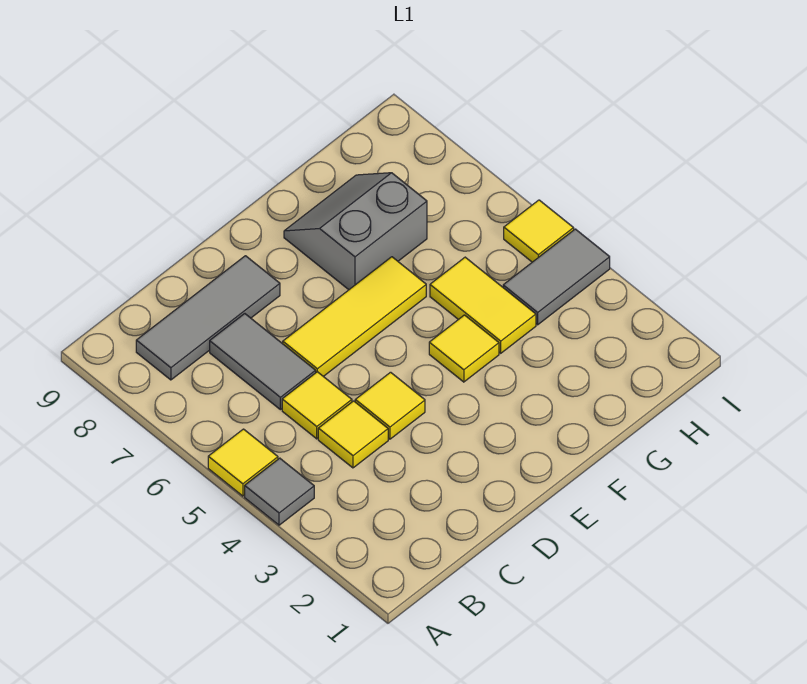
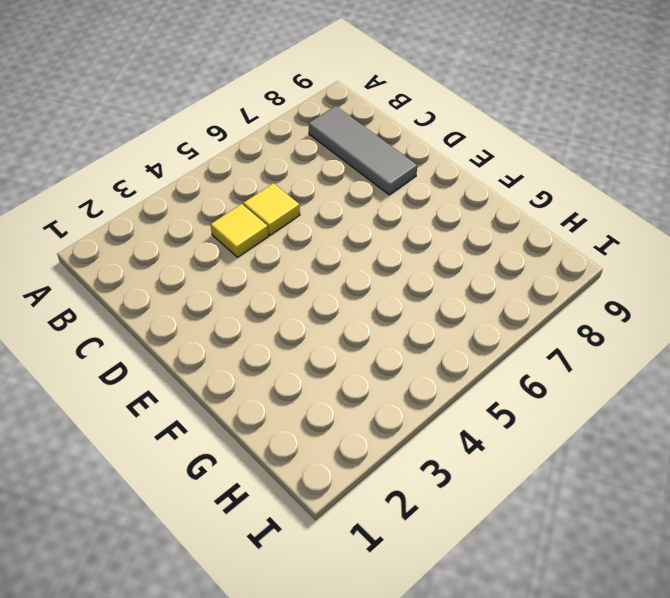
none -> grey tile A4 level 1
none -> yellow tile A5 level 1
none -> grey tile C6:C7 level 1

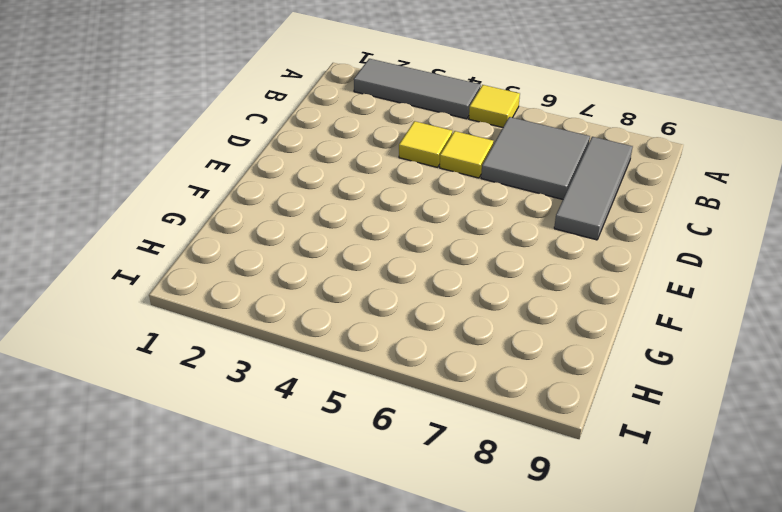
grey tile A2:A4 level 1 -> grey tile A4 level 1
grey tile B6:C7 level 1 -> grey tile C6:C7 level 1
none -> yellow tile D4 level 1
none -> yellow tile D6:F6 level 1
none -> yellow tile F4 level 1

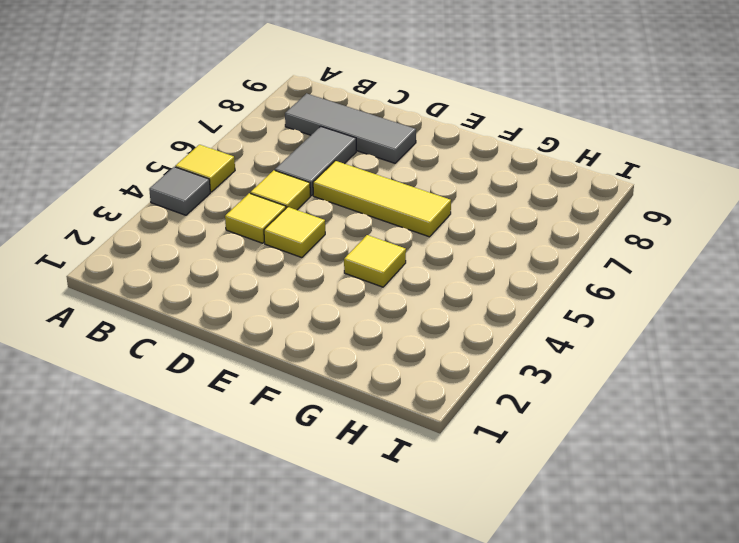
none -> grey slope F7:G8 level 1 top 7
none -> yellow tile G4:G5 level 1
none -> grey tile H4:I4 level 1

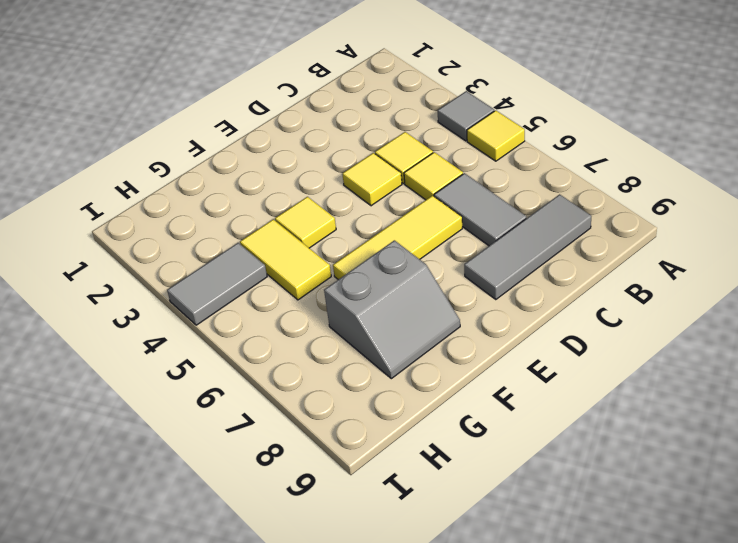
none -> yellow tile I5 level 1

